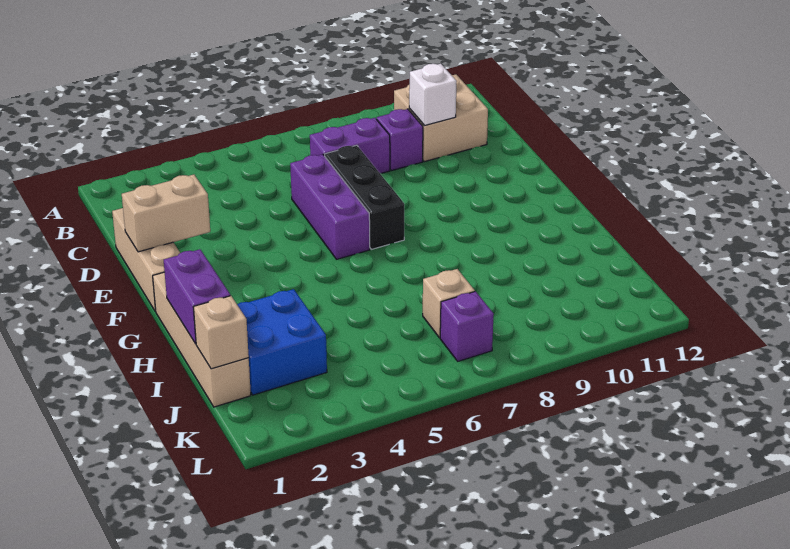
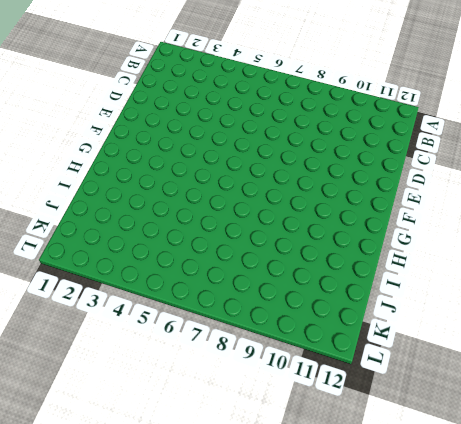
none -> tan brick B10:C11 level 1
none -> purple brick C7:C8 level 1
none -> purple brick C9 level 1

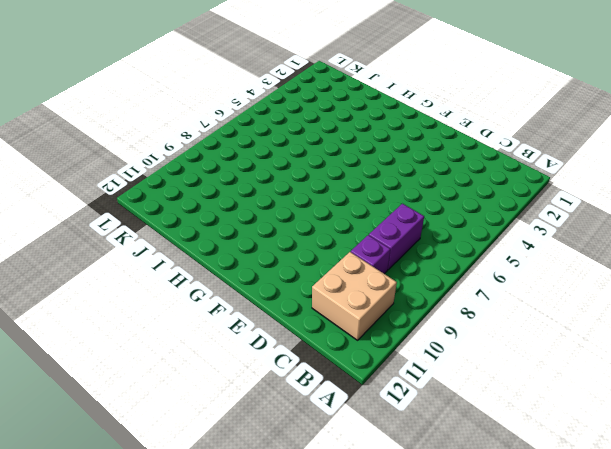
none -> tan brick D1:F1 level 1
none -> purple brick D6:F6 level 1
none -> black brick D7:F7 level 1

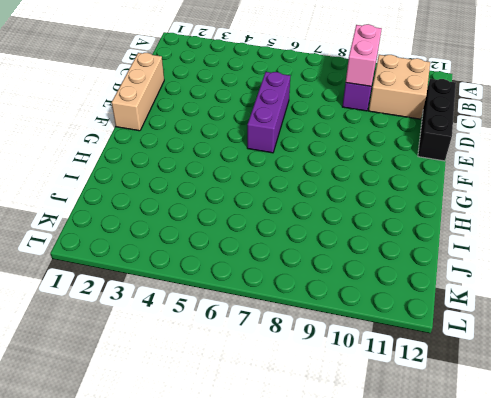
pink brick B9:C9 level 2 -> none
black brick C12:E12 level 1 -> black brick D7:F7 level 1
none -> purple brick C7:C8 level 1
none -> tan brick G1:J1 level 1
none -> blue brick I2:J3 level 1

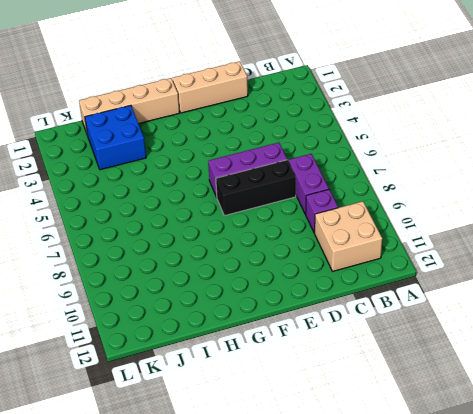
none -> tan brick J7 level 1
none -> purple brick K7 level 1
none -> white brick C10 level 2

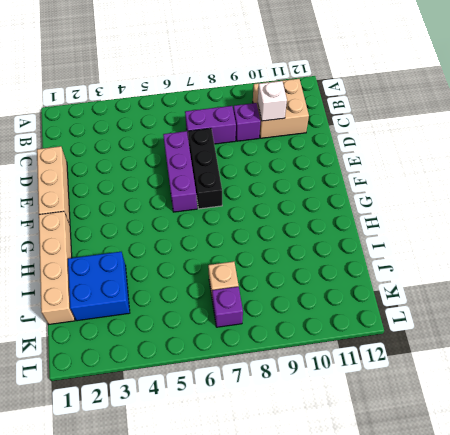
none -> tan brick E1:E2 level 2
none -> purple brick H1:I1 level 2
none -> tan brick J1 level 2

